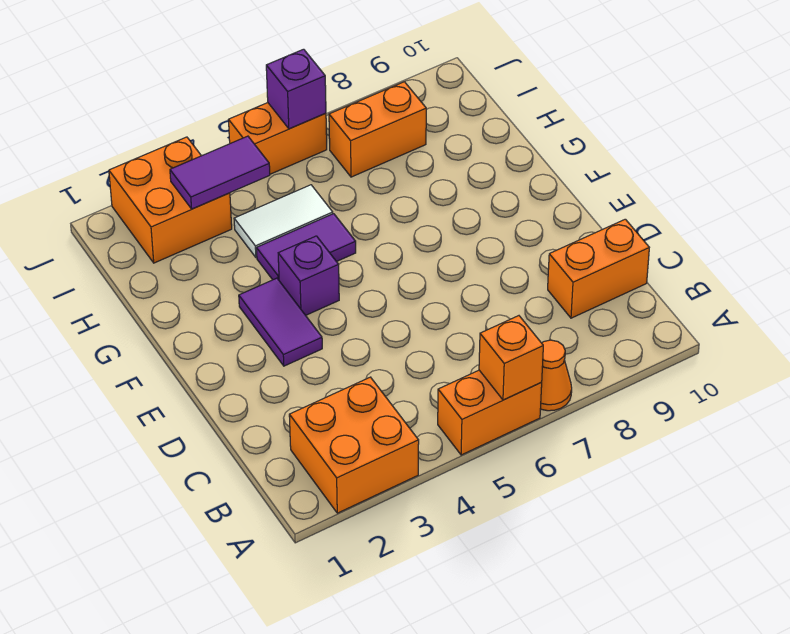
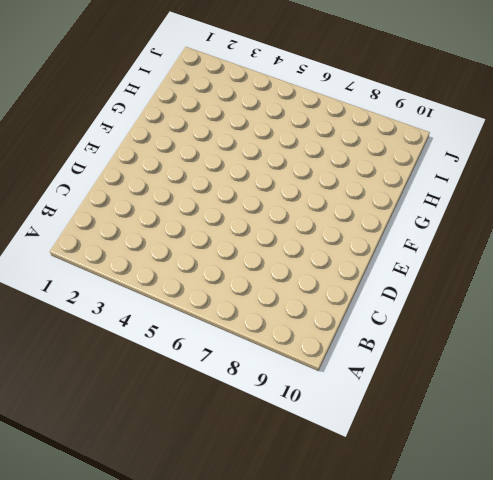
none -> orange brick A2:B3 level 1
none -> orange brick A5:A6 level 1
none -> orange cone A7 level 1

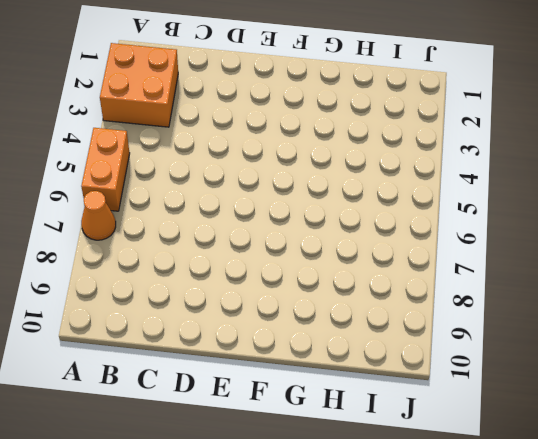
none -> orange brick C9:C10 level 1
none -> purple tile E3:F3 level 1
none -> purple brick F4 level 1

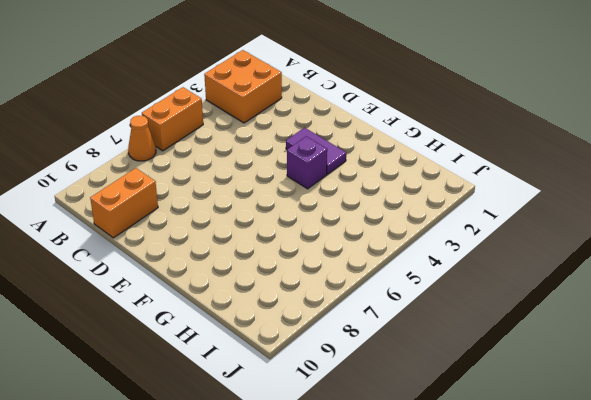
none -> purple tile G4:G5 level 1
none -> white tile H4:H5 level 1
none -> orange brick I2:J3 level 1

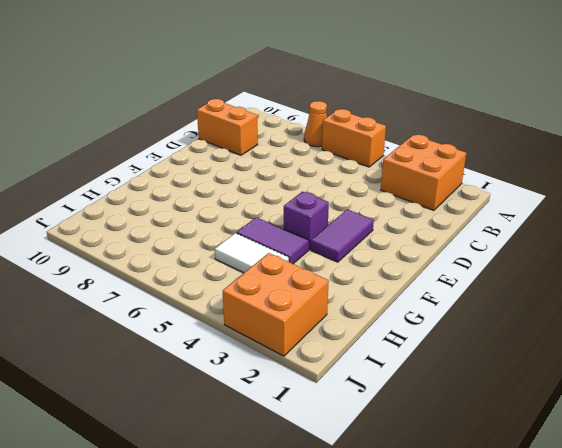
none -> orange brick I7:I8 level 1
none -> orange brick J5:J6 level 1
none -> orange brick A6 level 2

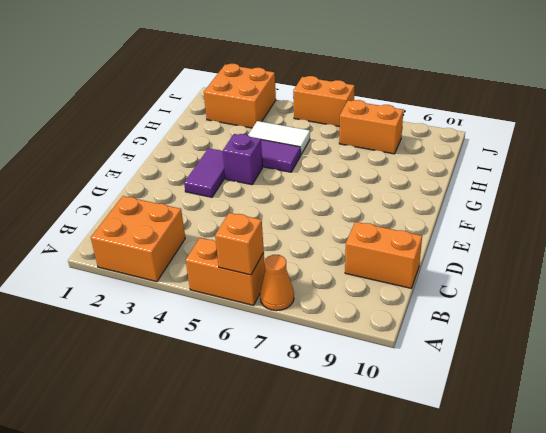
none -> purple tile I3:I4 level 2
none -> purple brick J6 level 2

